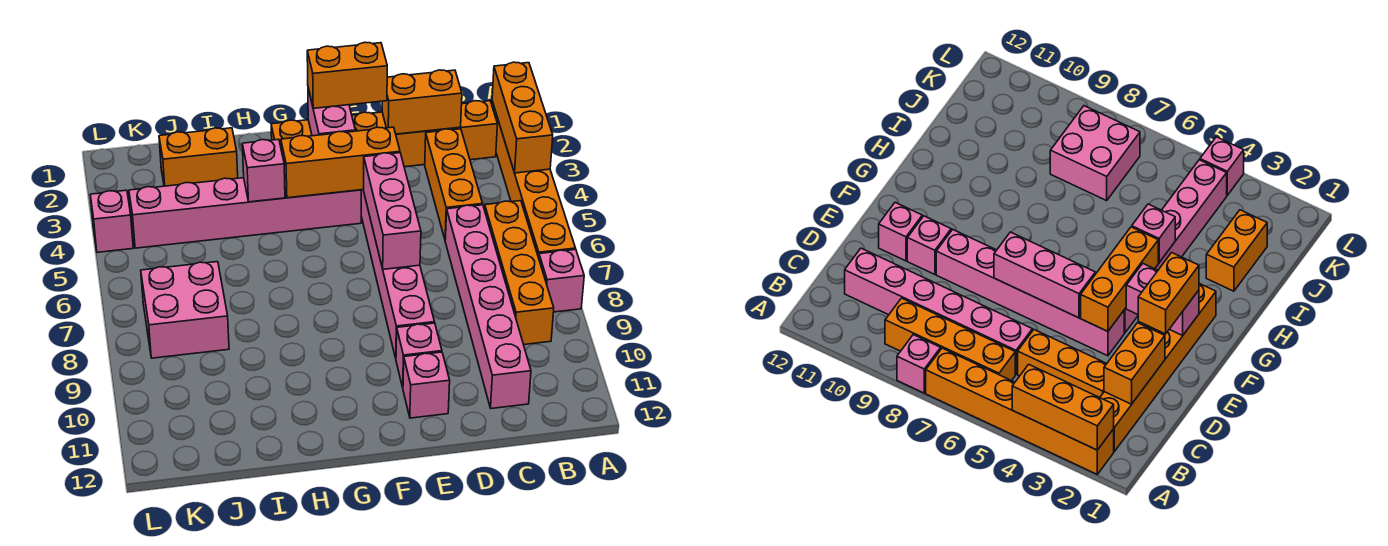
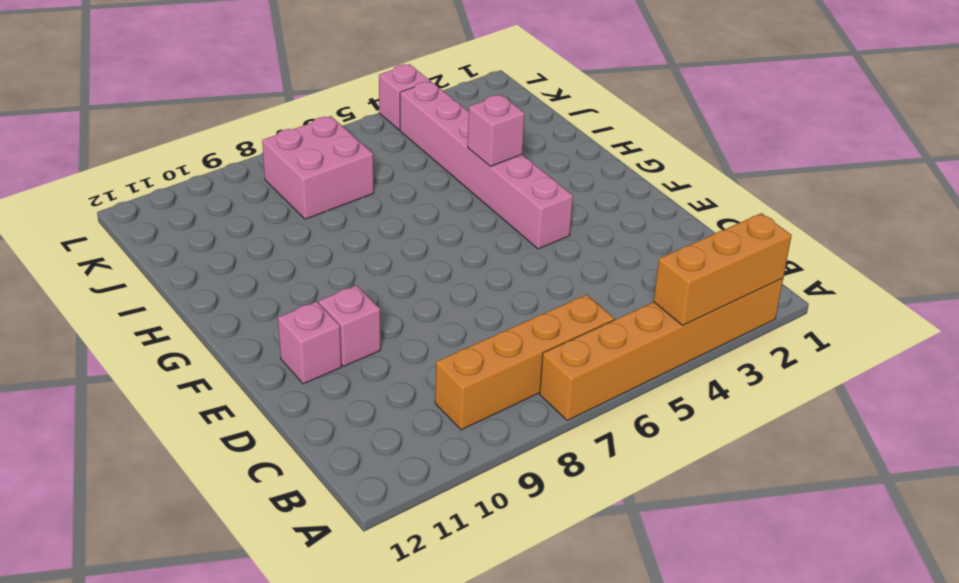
none -> pink brick A8 level 1
none -> orange brick B2:G2 level 1
none -> orange brick C3:C5 level 1

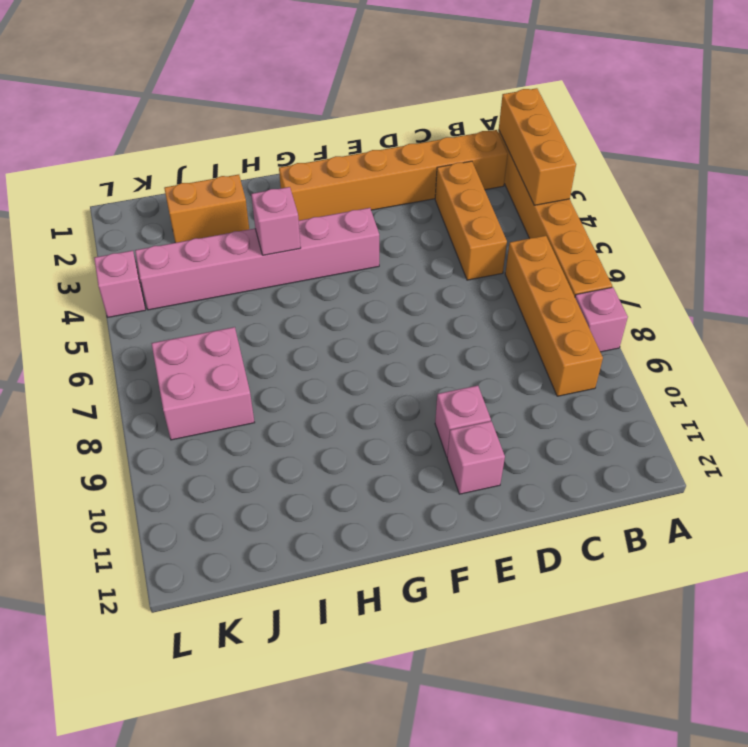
none -> pink brick C6:C11 level 1
none -> pink brick E4:E9 level 1
none -> orange brick C2:D2 level 2

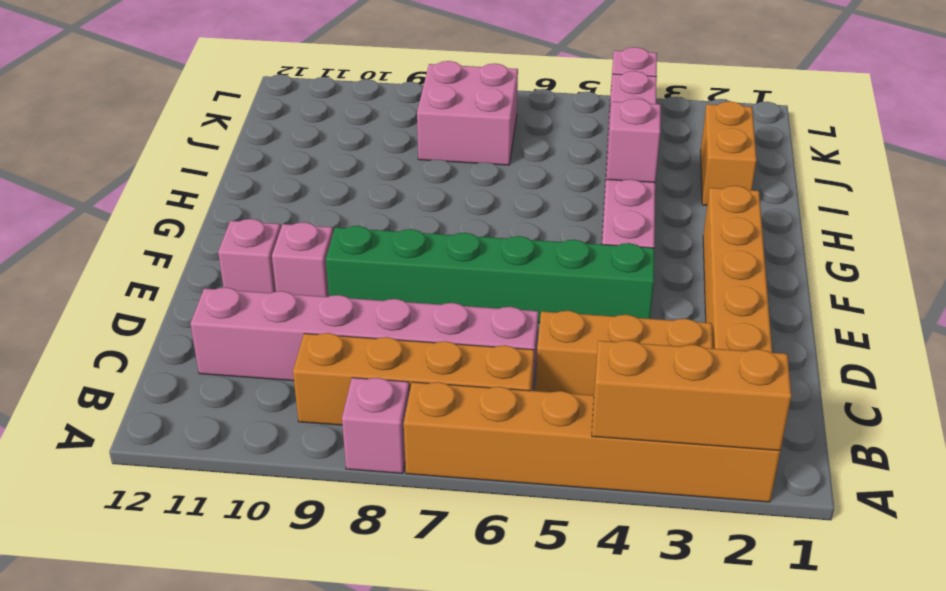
green brick E4:E9 level 1 -> pink brick E4:E9 level 1
none -> orange brick C2:D2 level 2
none -> orange brick E4:G4 level 2
none -> pink brick E5:E7 level 2

